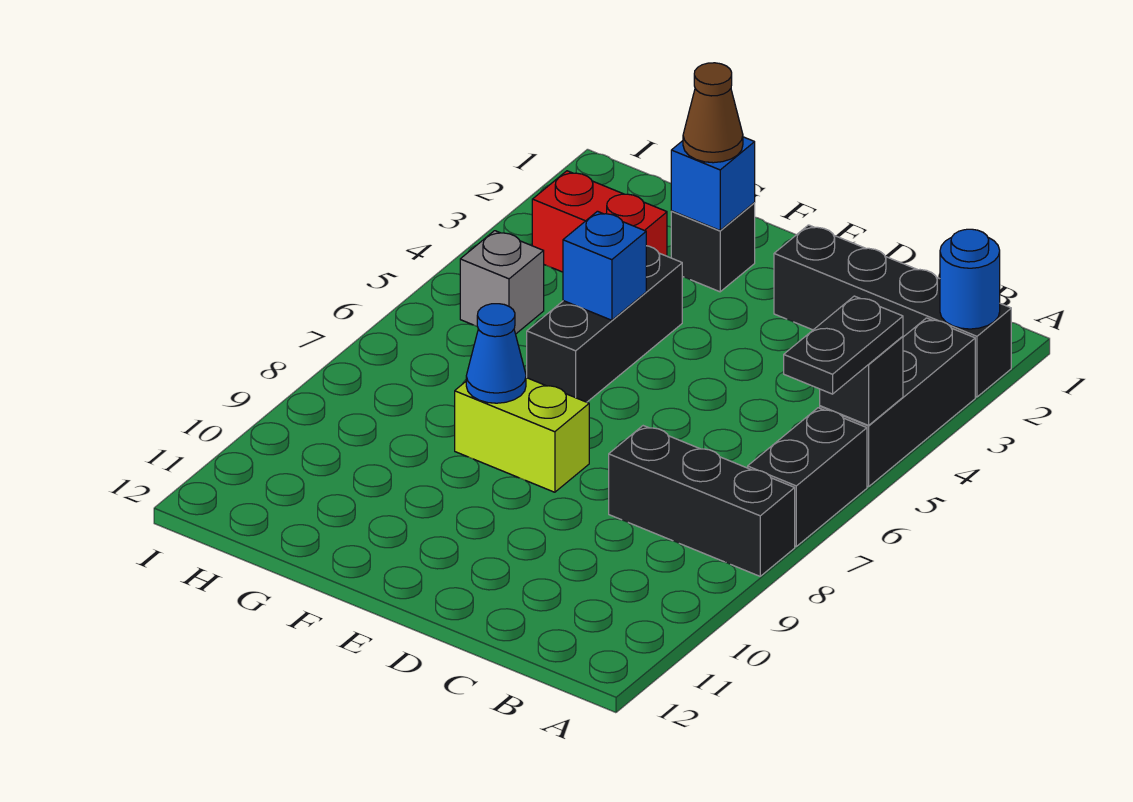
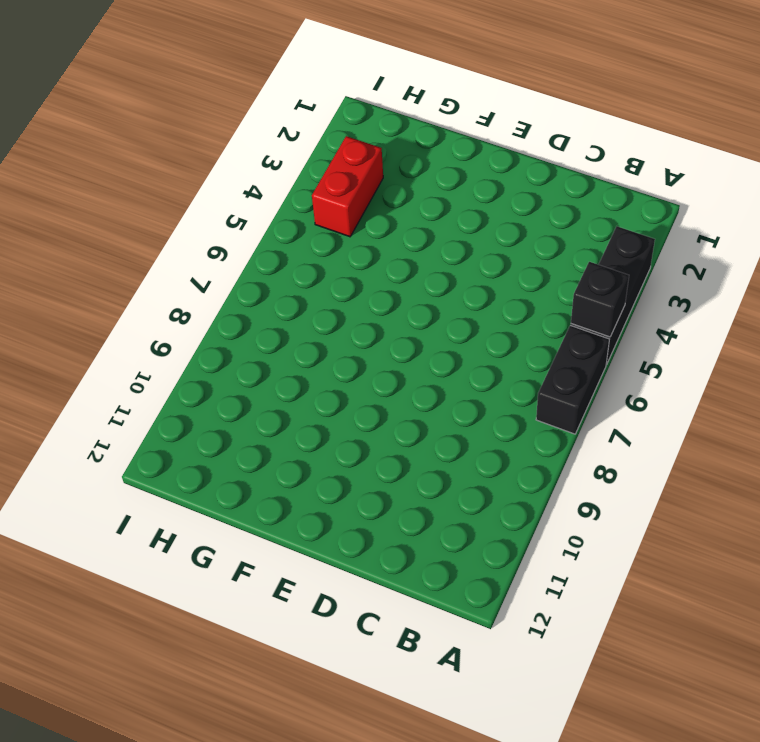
red brick H3:H4 level 1 -> red brick G3:H3 level 1
none -> black brick A2:D2 level 1
none -> black brick A8:C8 level 1
none -> lime brick E8:F8 level 1

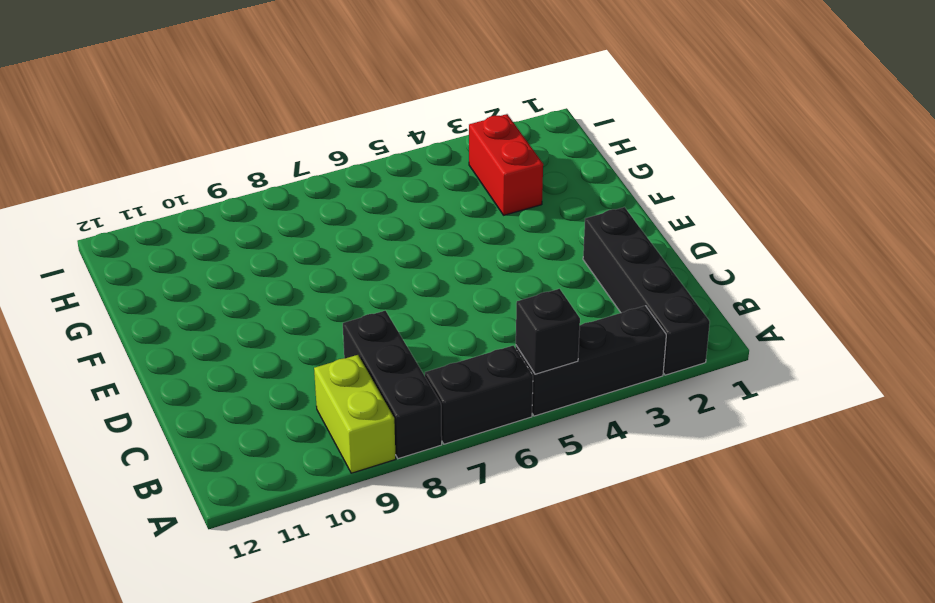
lime brick A9:B9 level 1 -> lime brick E8:F8 level 1
none -> black brick F2 level 1
none -> black brick F4:F6 level 1
none -> grey brick H5 level 1

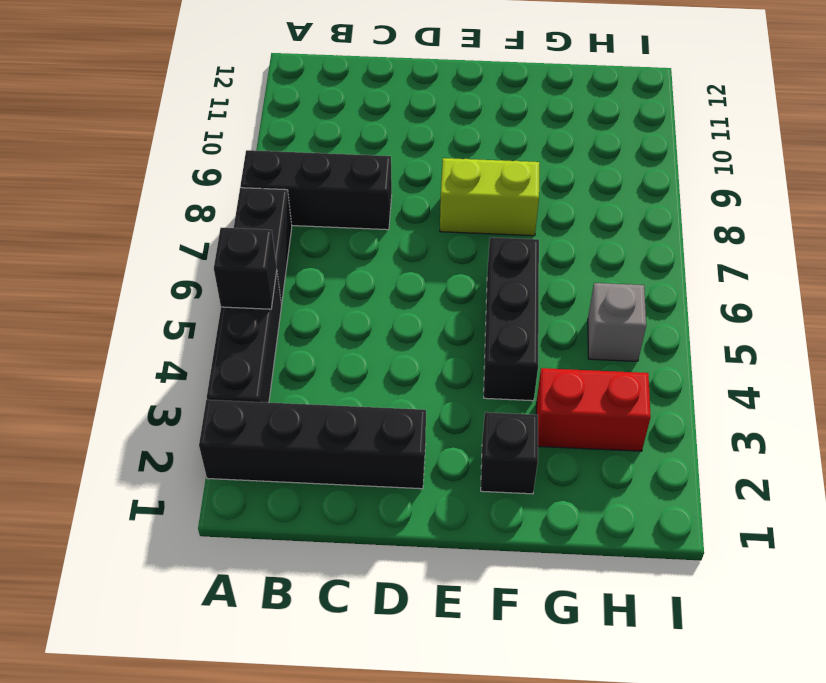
none -> blue round brick A2 level 2
none -> blue brick F2 level 2
none -> blue brick F5 level 2

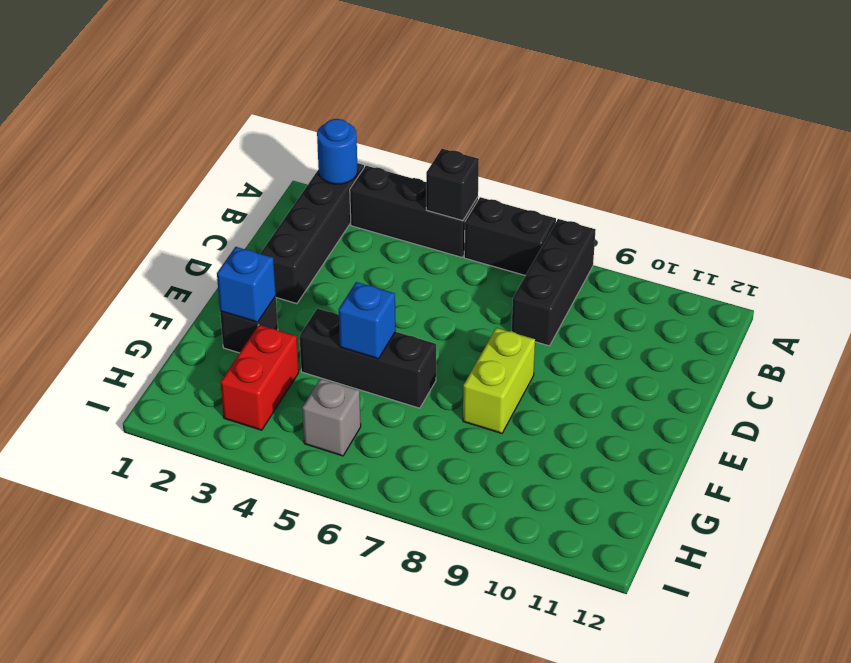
none -> blue cone F8 level 2
none -> black plate A5:A6 level 3
none -> brown cone F2 level 3

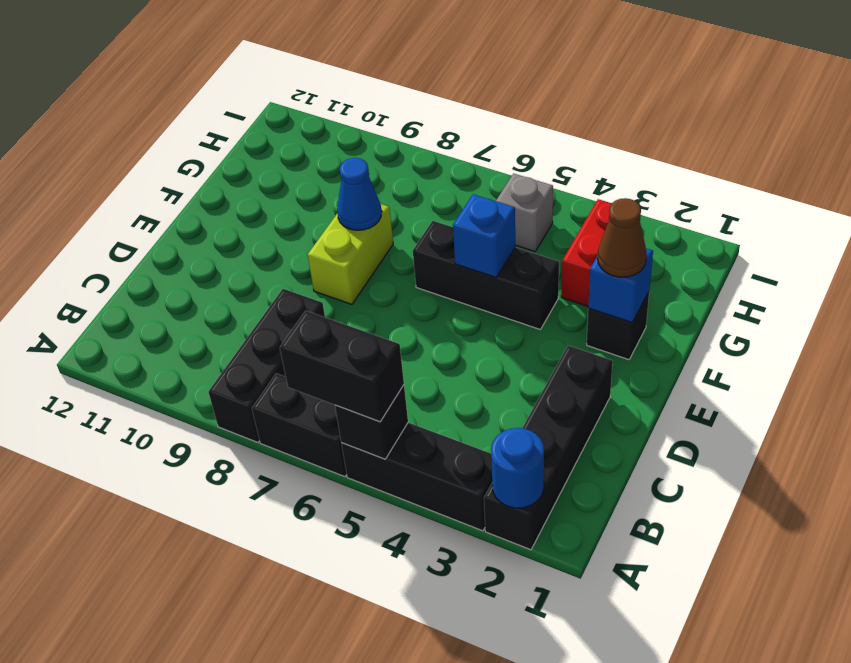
black brick A5:A6 level 3 -> black plate A5:A6 level 3

